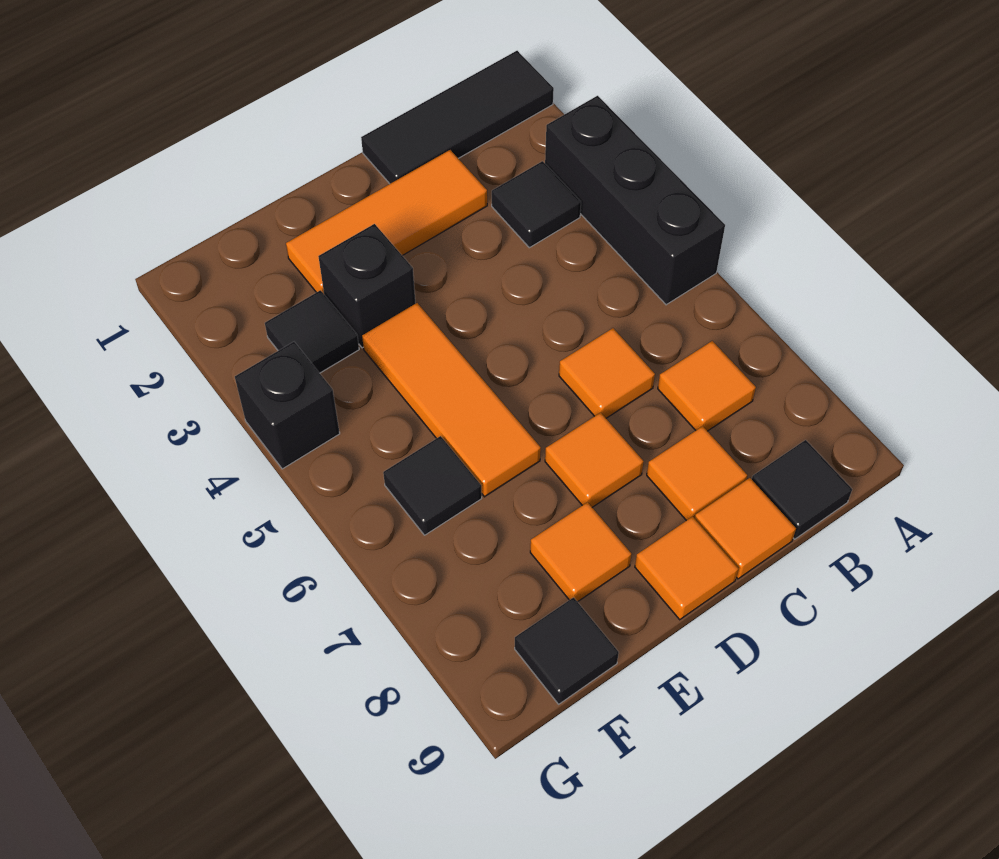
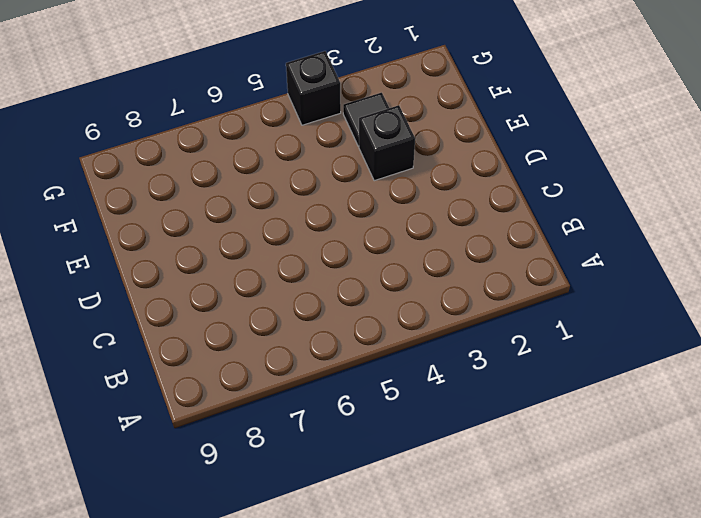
none -> black tile A1:C1 level 1
none -> black brick A3:A5 level 1
none -> black tile B3 level 1

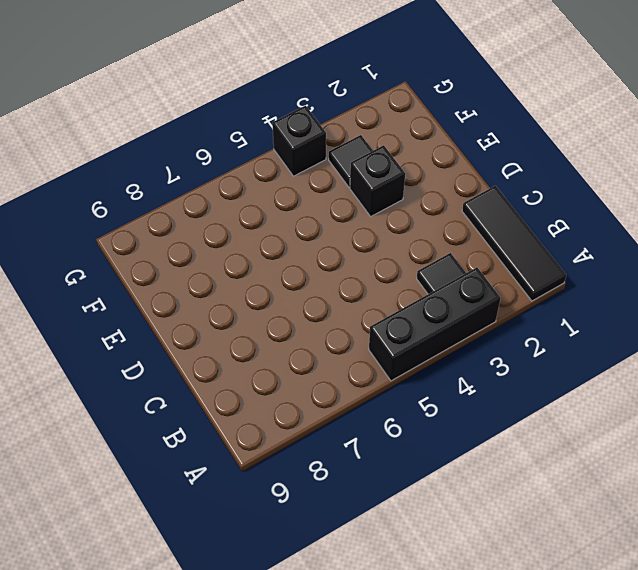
none -> orange tile B7 level 1
none -> black tile B9 level 1
none -> orange tile C2:E2 level 1

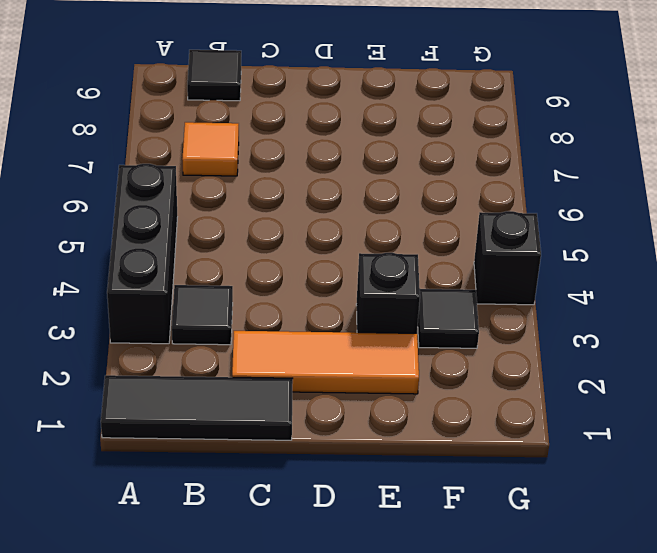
none -> orange tile C6 level 1
none -> orange tile C8 level 1
none -> orange tile C9 level 1

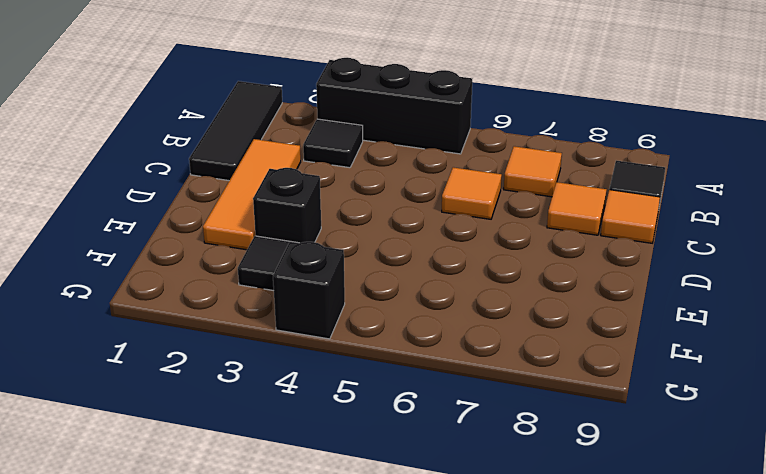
none -> orange tile D7 level 1
none -> orange tile D9 level 1
none -> orange tile E4:E6 level 1

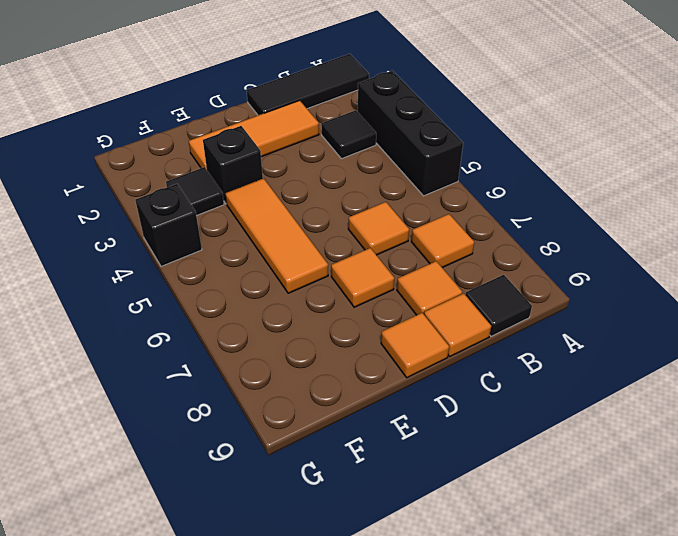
none -> orange tile E8 level 1
none -> black tile F6 level 1
none -> black tile F9 level 1

